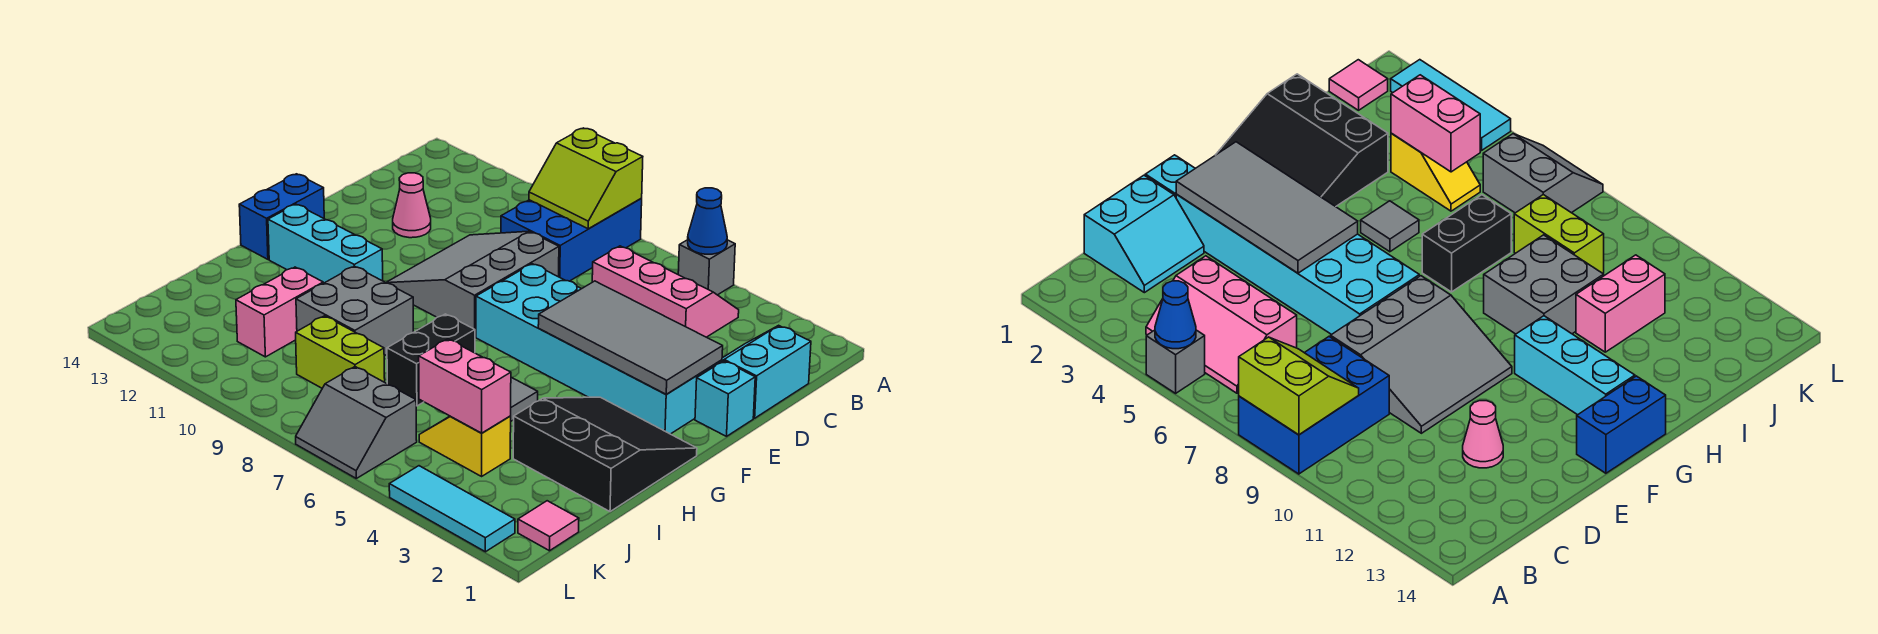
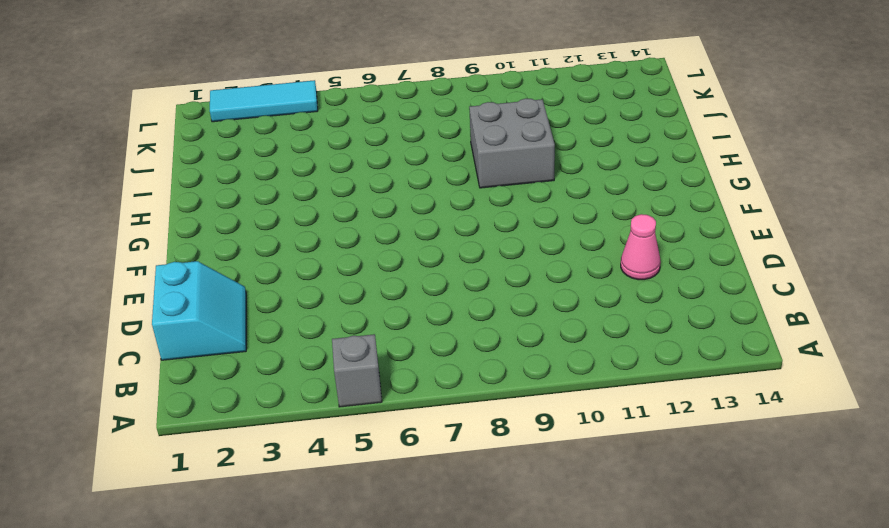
none -> blue brick A8:C9 level 1
none -> pink slope B4:C6 level 1 top C
none -> grey slope D8:F10 level 1 top 8

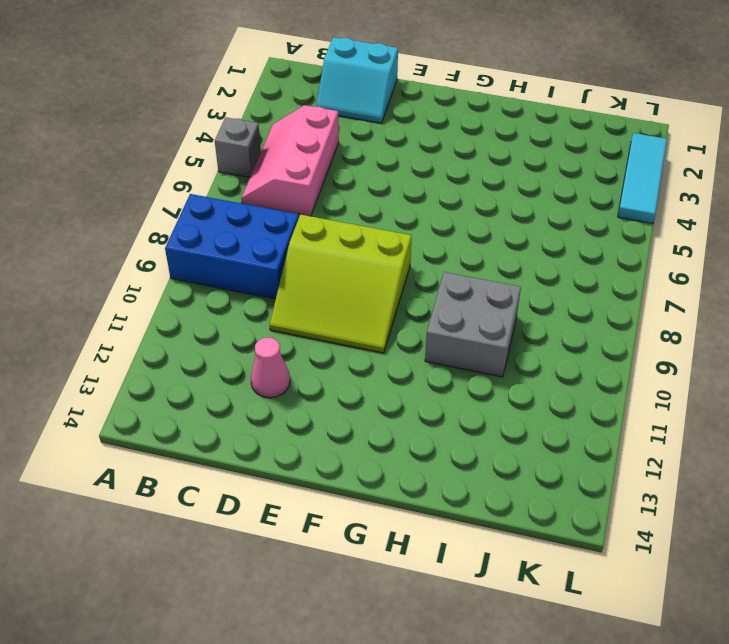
lime slope D8:F10 level 1 top 8 -> grey slope D8:F10 level 1 top 8
none -> cyan brick E1 level 1
none -> cyan brick E2:F7 level 1
none -> blue brick F14:G14 level 1

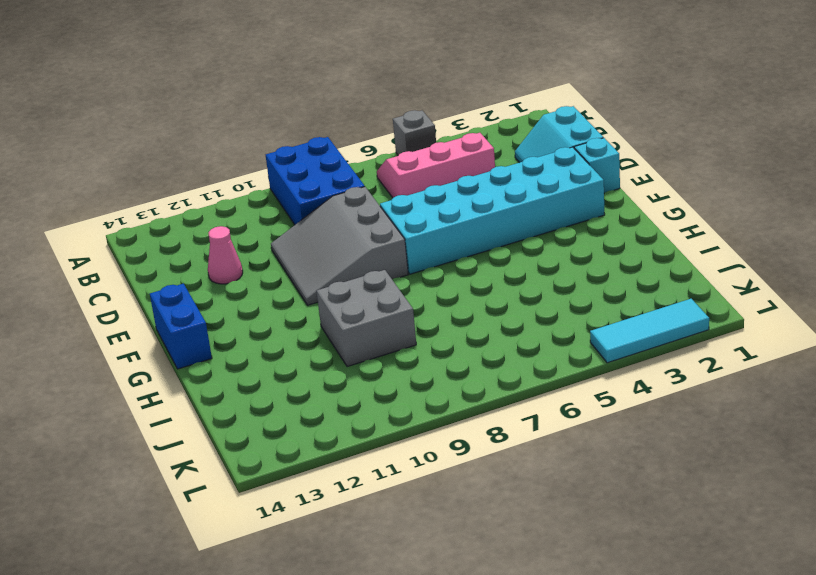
none -> black slope G1:I3 level 1 top I
none -> cyan brick G11:G13 level 1
none -> grey tile H5 level 1

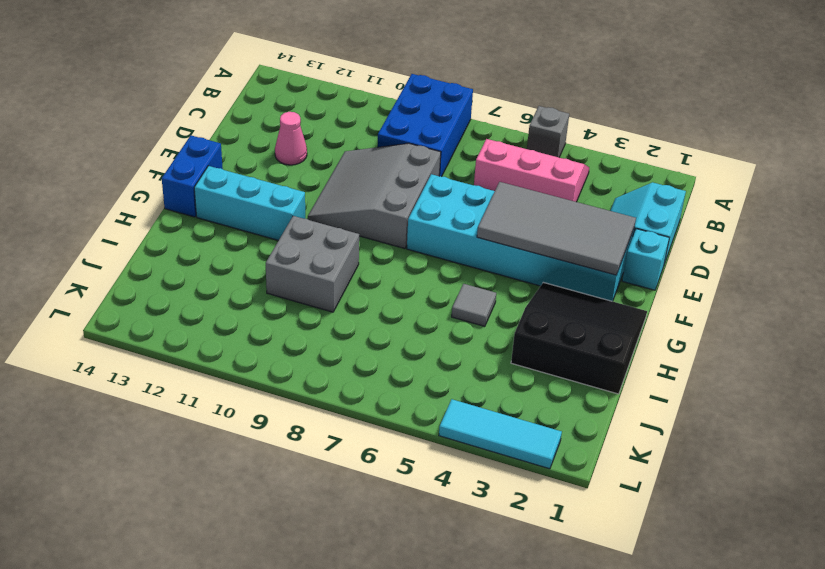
none -> black brick H7:I7 level 1
none -> pink brick I11:J11 level 1
none -> yellow slope J4:J5 level 1 top 4

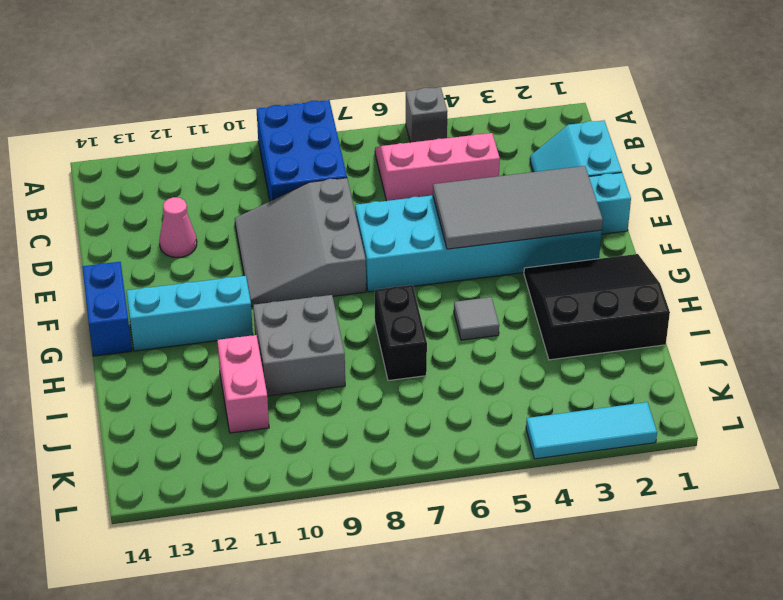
none -> yellow slope J4:J5 level 1 top 4
none -> lime brick J8:J9 level 1
none -> pink tile K1 level 1

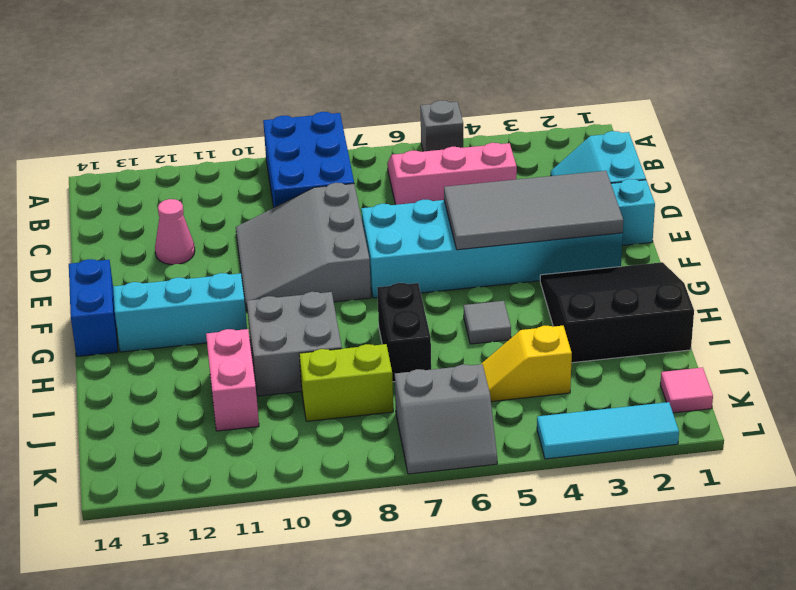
none -> blue cone A5 level 2
none -> lime slope A8:B9 level 2 top A
none -> pink brick J4:J5 level 2

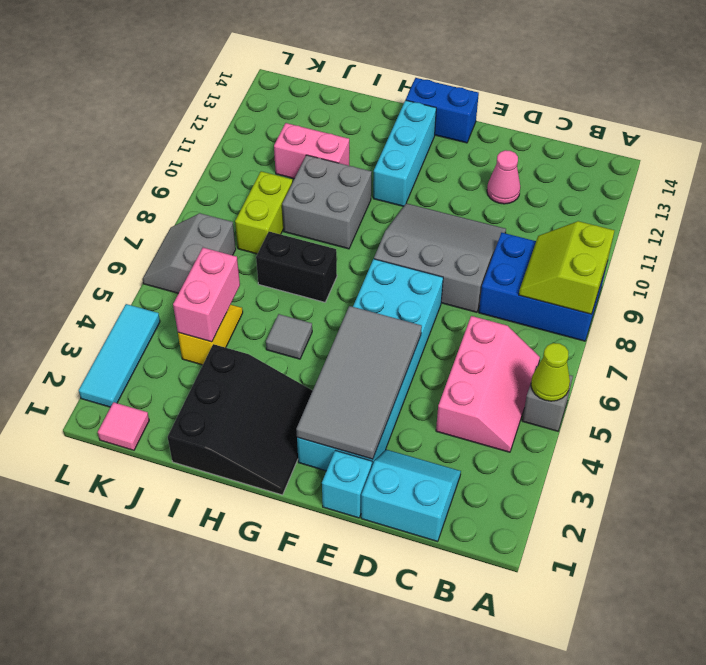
lime cone A5 level 2 -> blue cone A5 level 2

